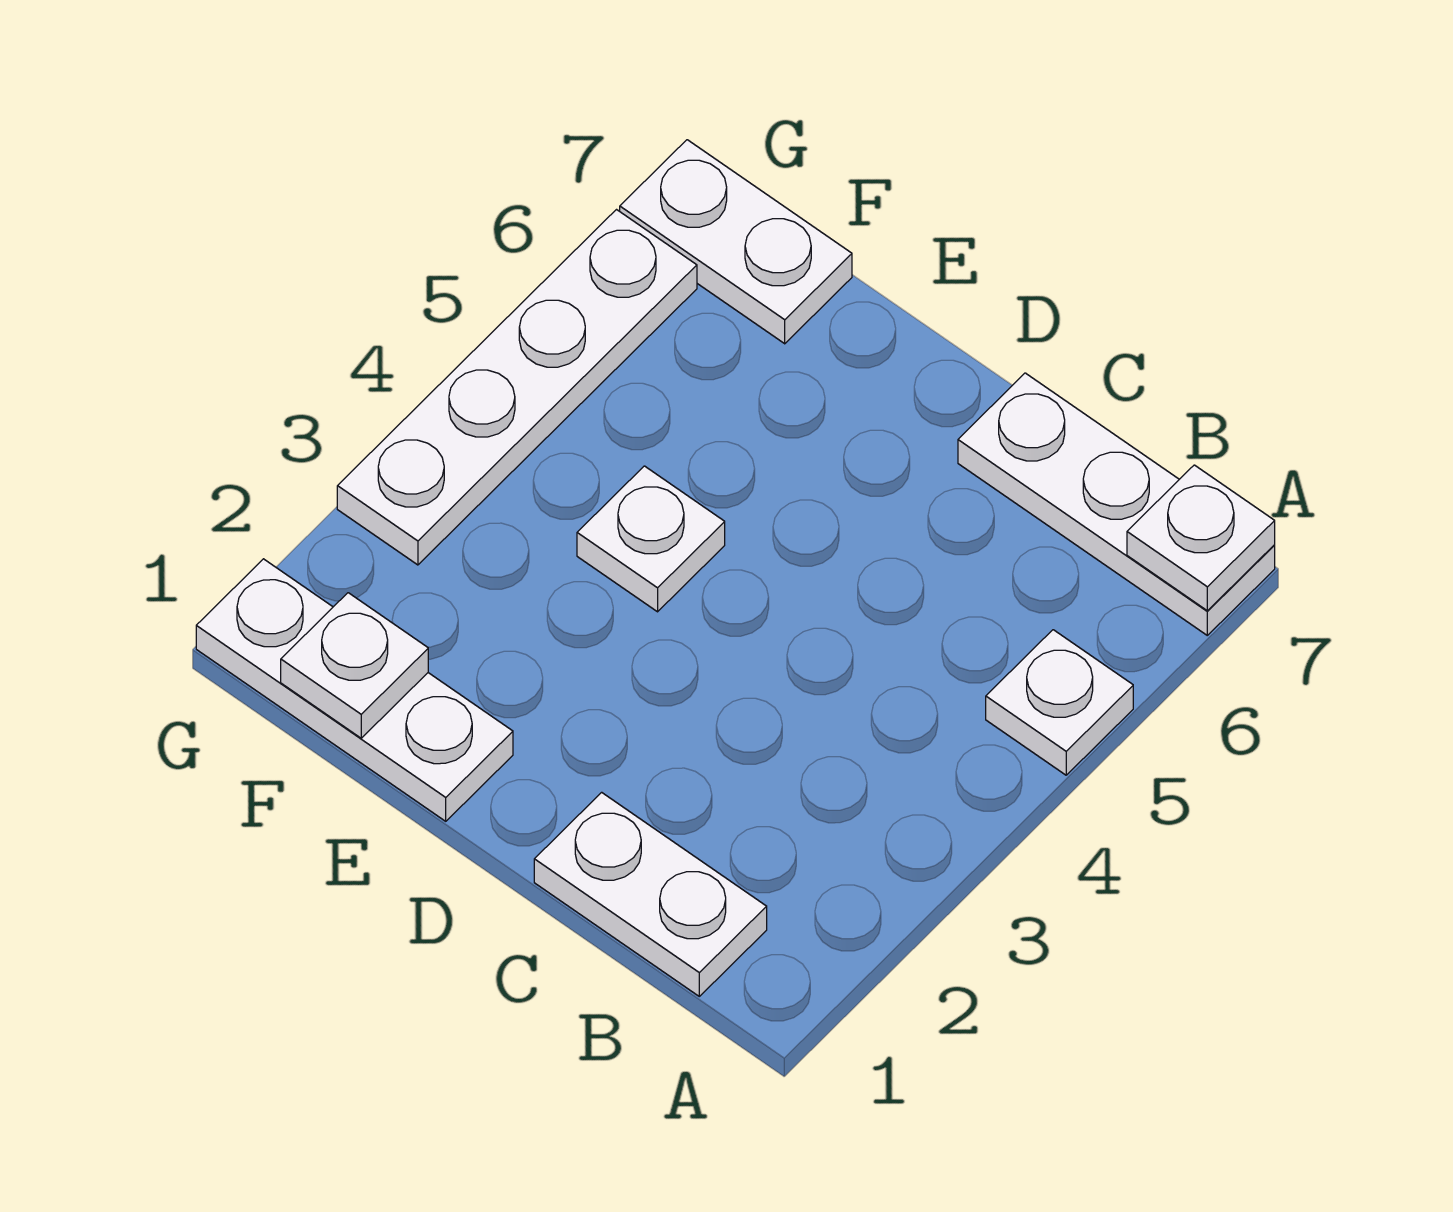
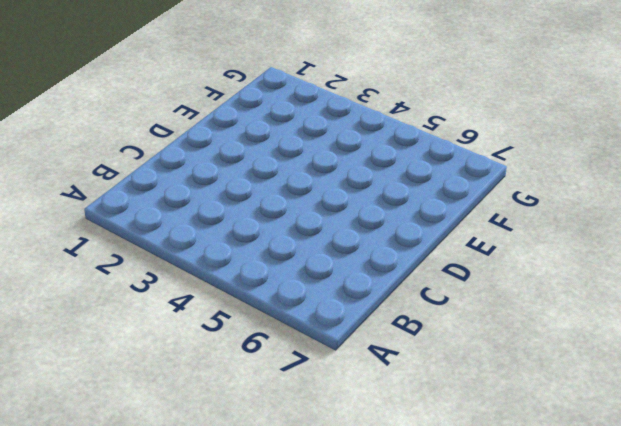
none -> white plate A5 level 1
none -> white plate A7:C7 level 1

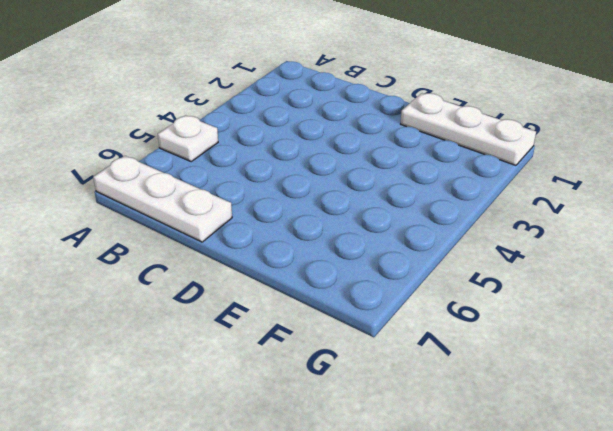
none -> white plate B1:C1 level 1
none -> white plate E4 level 1

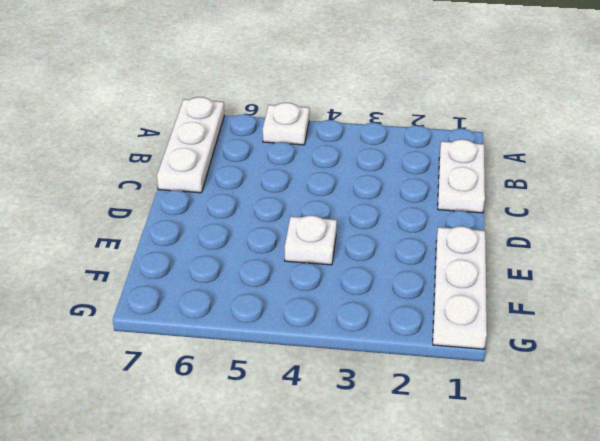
none -> white plate F7:G7 level 1
none -> white plate G3:G6 level 1

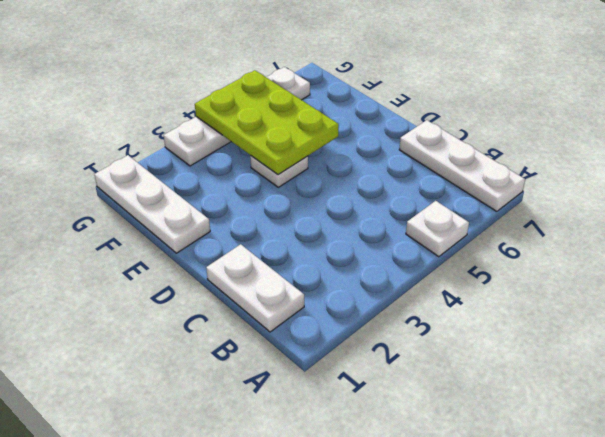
lime plate E4:G5 level 2 -> none
none -> white plate F7:G7 level 1
none -> white plate A7 level 2

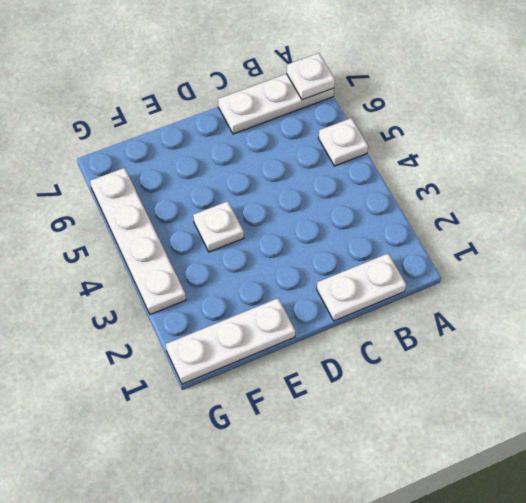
none -> white plate F7:G7 level 1
none -> white plate F1 level 2

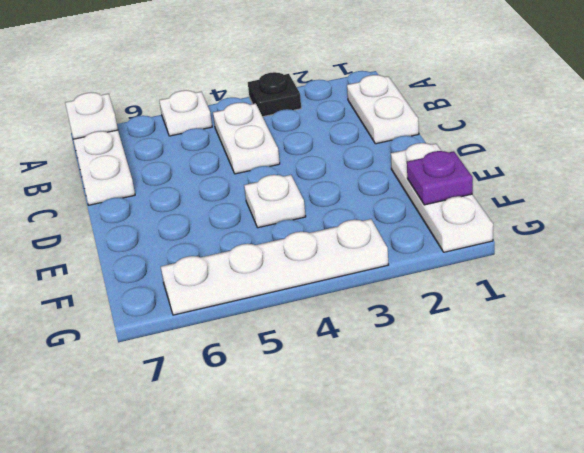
black plate A3 level 1 -> none
white plate B4:C4 level 1 -> white plate F7:G7 level 1
purple plate F1 level 2 -> white plate F1 level 2

